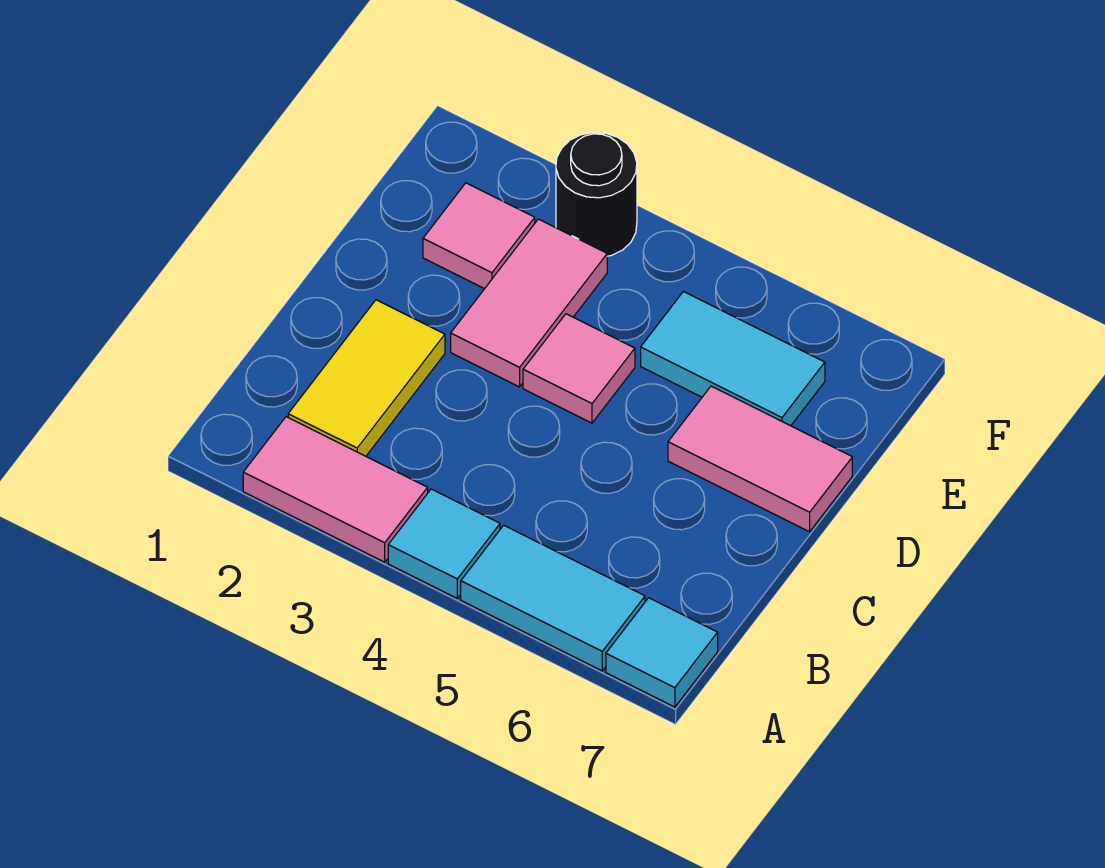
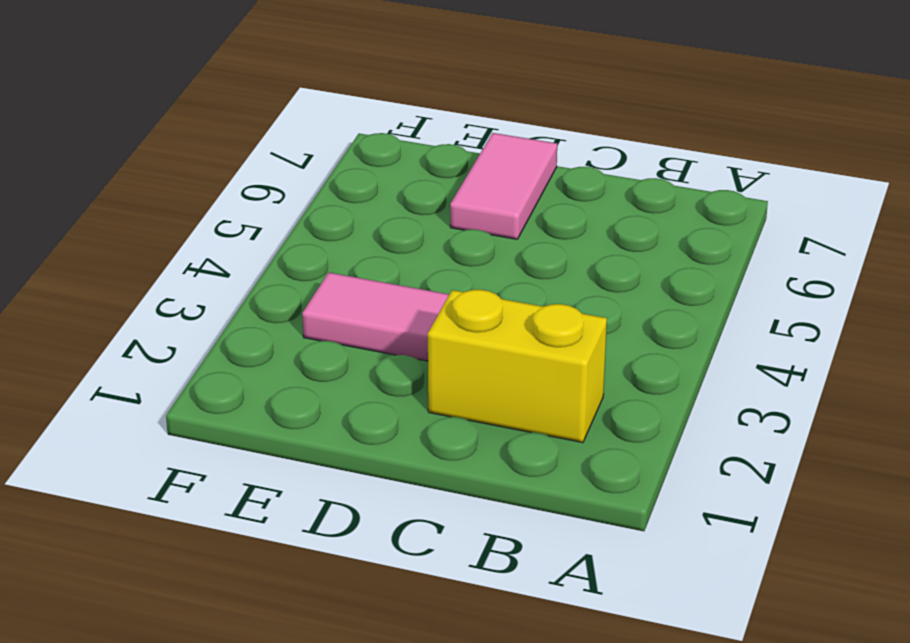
yellow brick B2:C2 level 1 -> yellow tile B2:C2 level 1
none -> pink tile A2:A3 level 1
none -> cyan tile A4 level 1

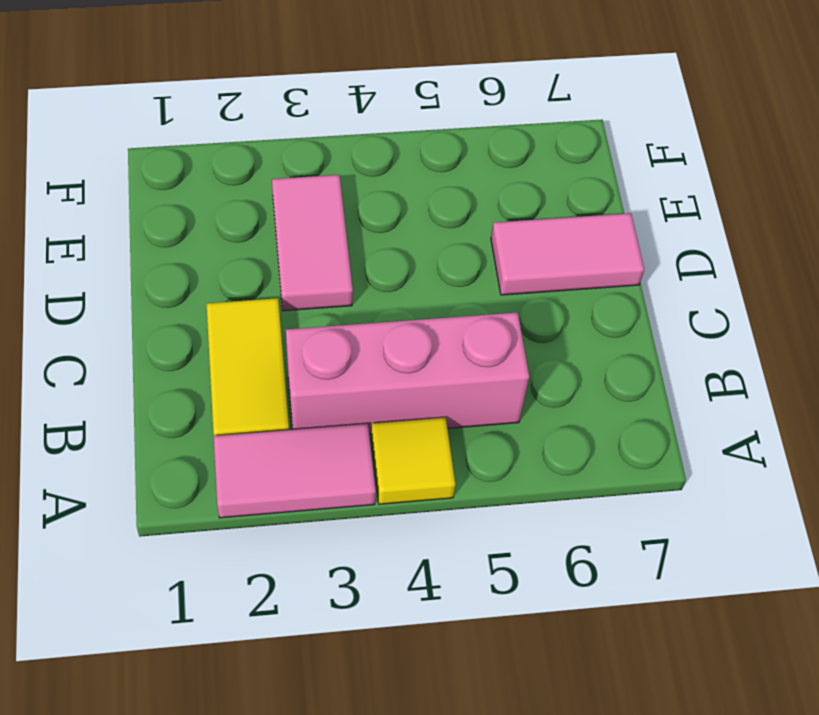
yellow tile A4 level 1 -> cyan tile A4 level 1
pink brick B3:B5 level 1 -> none
none -> cyan tile A5:A6 level 1
none -> cyan tile A7 level 1

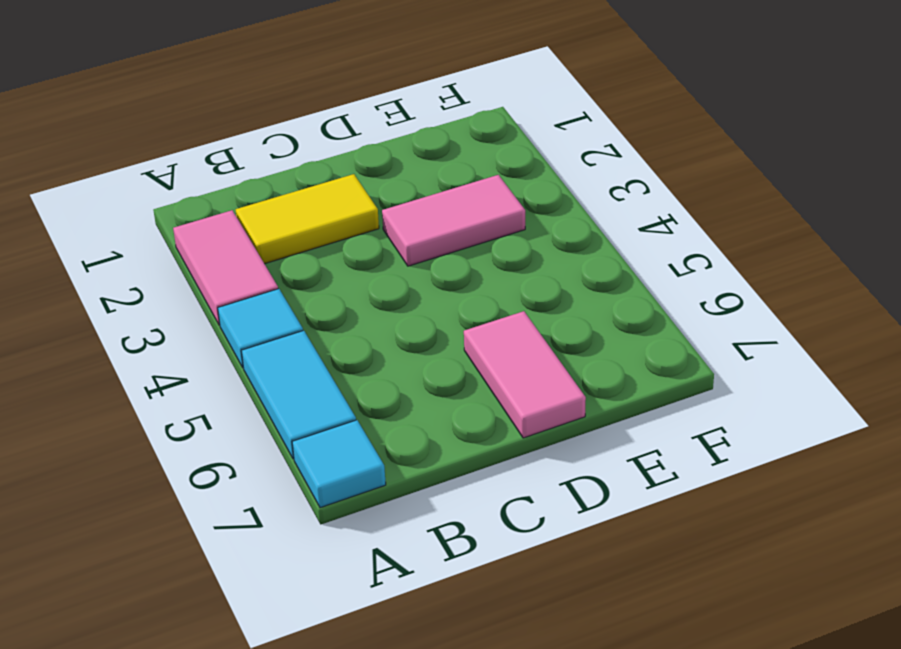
none -> pink tile D4 level 1
none -> pink tile E2 level 1

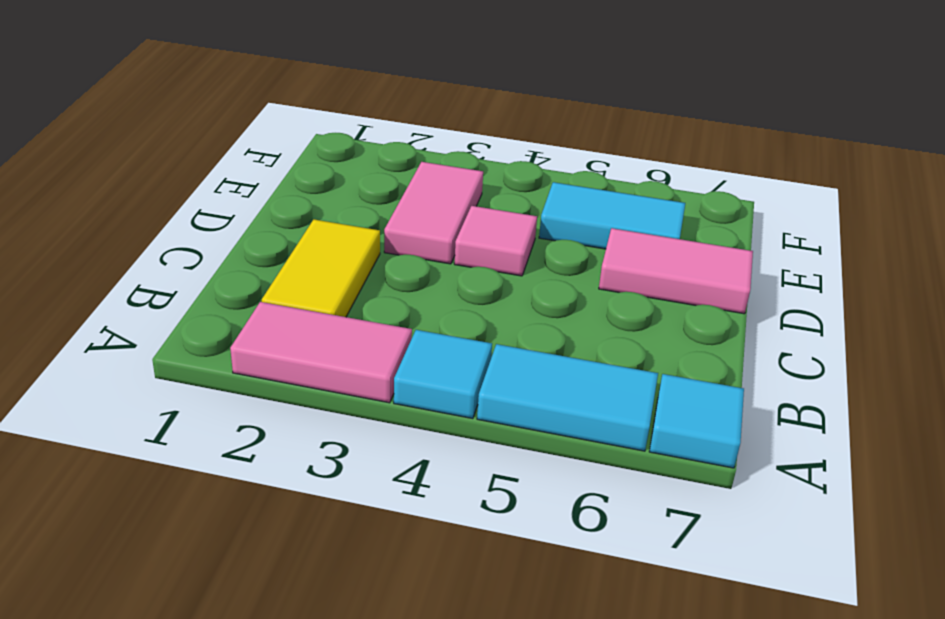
none -> pink tile E2 level 1
none -> black round brick F3 level 1

